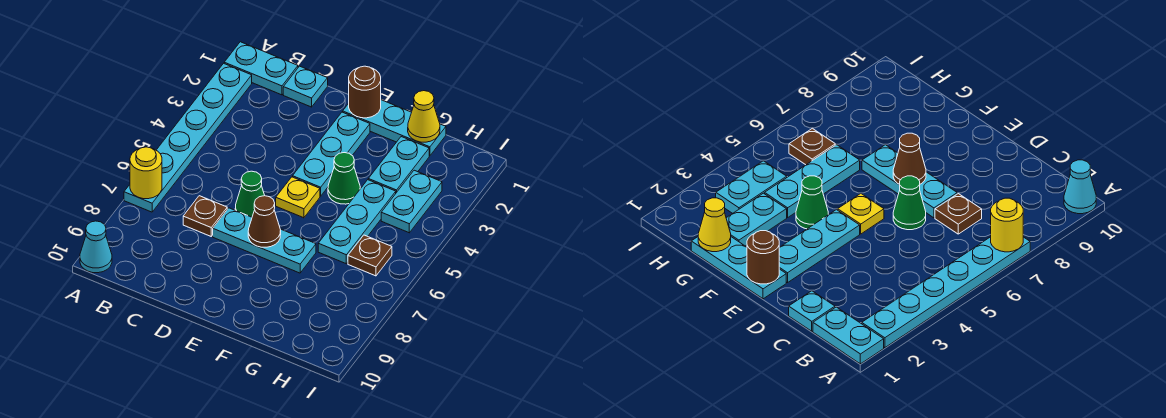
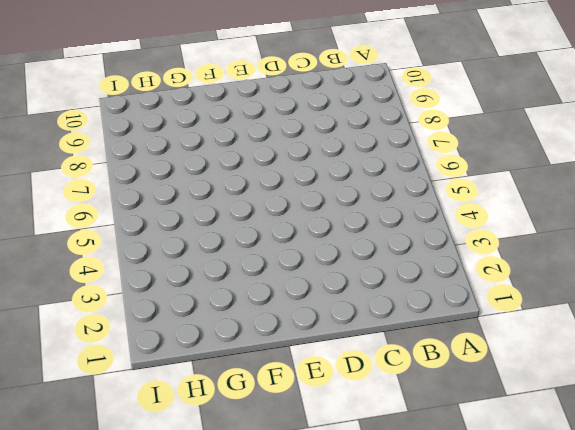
none -> cyan plate A1:B1 level 1
none -> cyan plate A2:A7 level 1
none -> cyan cone A10 level 1

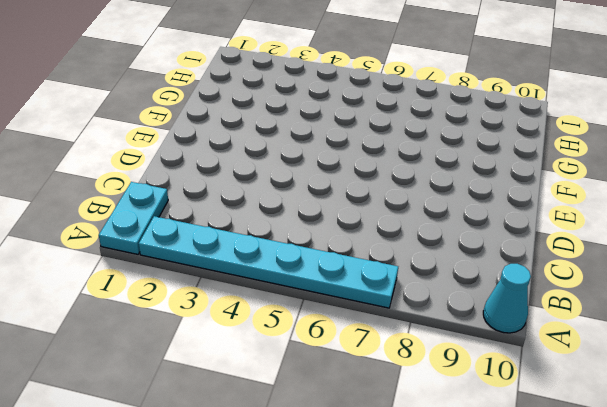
none -> cyan plate C1 level 1
none -> brown plate C7 level 1
none -> green cone D6 level 1

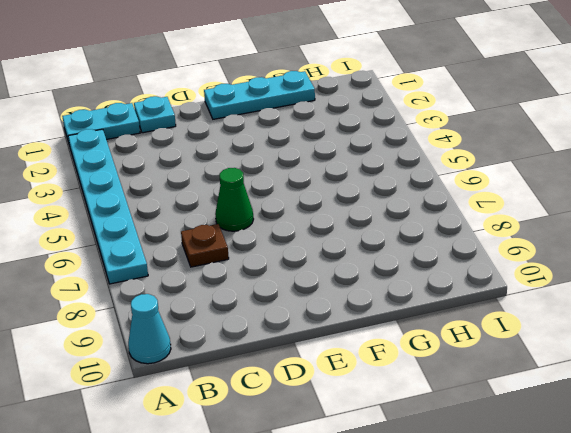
none -> cyan plate D7:F7 level 1
none -> cyan plate E2:E4 level 1
none -> yellow plate E5 level 1

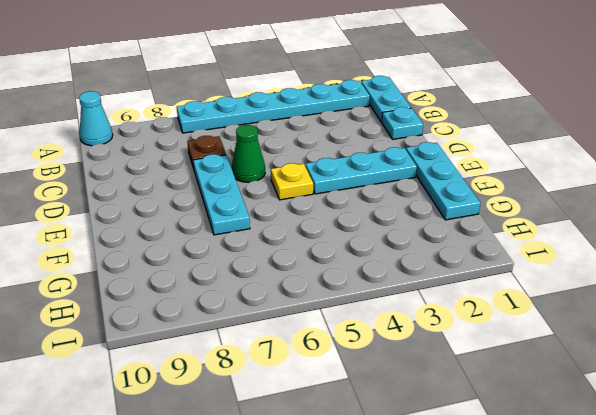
none -> green cone F4 level 1
none -> cyan plate G2:G3 level 1
none -> cyan plate G4:G6 level 1

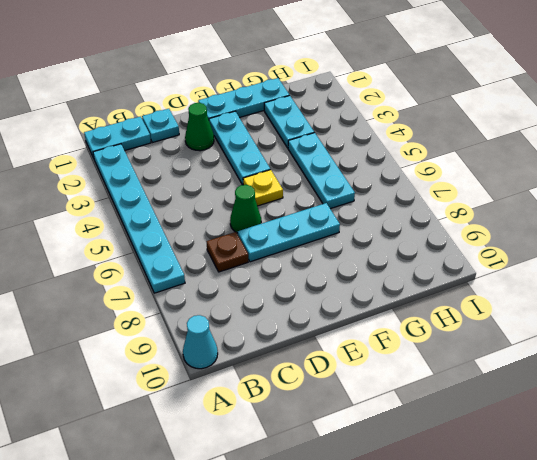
green cone D2 level 1 -> green cone F4 level 1
none -> cyan plate H3:H4 level 1
none -> brown plate H6 level 1
none -> yellow round brick A7 level 2

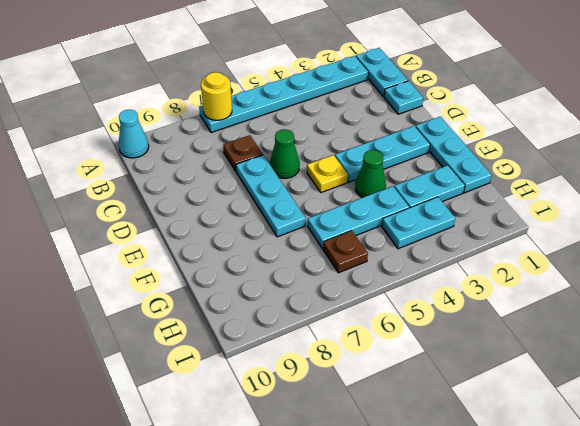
none -> brown round brick E1 level 2
none -> brown cone E7 level 2
none -> yellow cone G1 level 2

